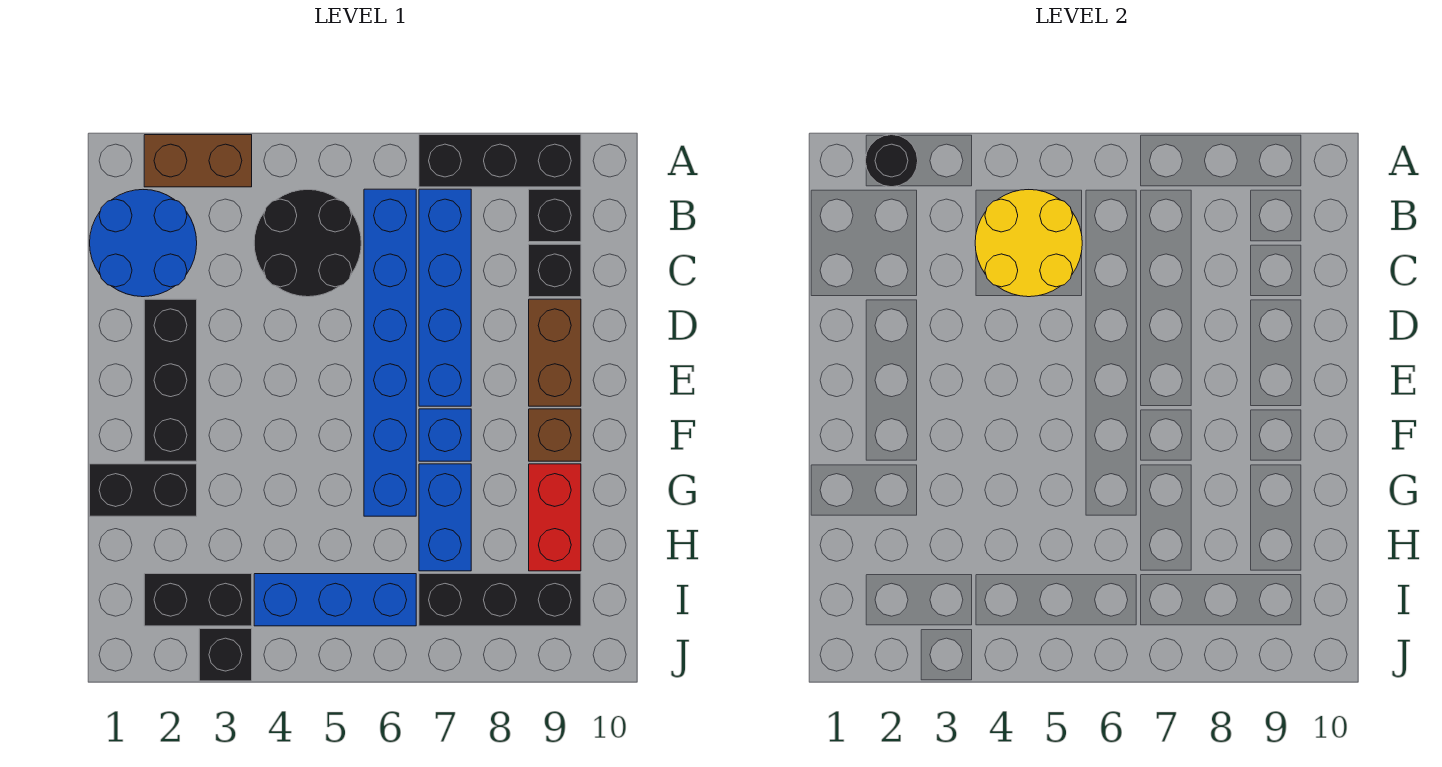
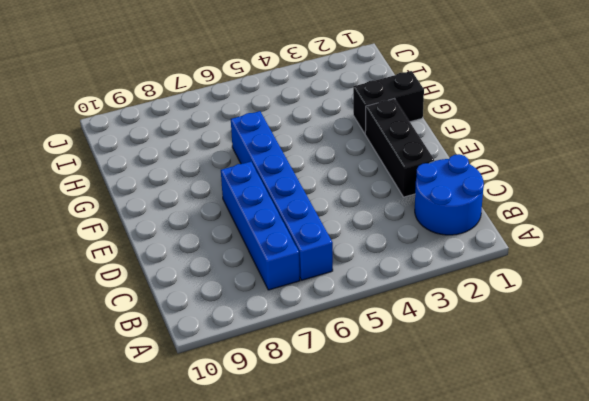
none -> brown brick A2:A3 level 1
none -> black brick A7:A9 level 1
none -> black round brick B4:C5 level 1

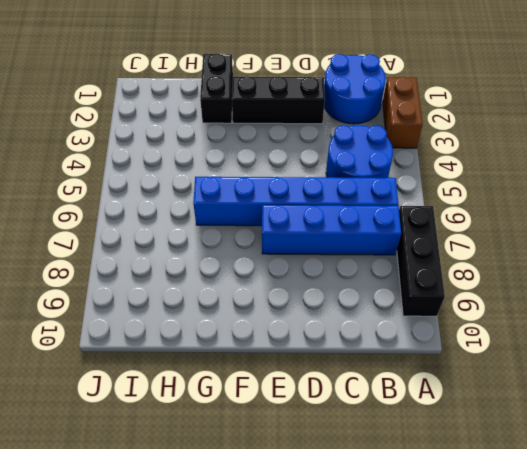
blue round brick B4:C5 level 1 -> black round brick B4:C5 level 1
none -> black brick B9 level 1
none -> black brick C9 level 1
none -> brown brick D9:E9 level 1

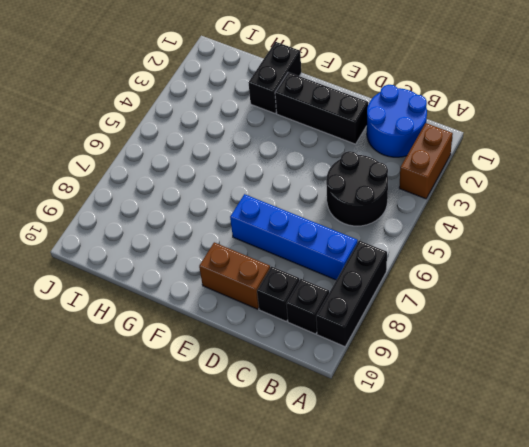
none -> blue brick B6:G6 level 1
none -> blue brick F7 level 1
none -> brown brick F9 level 1

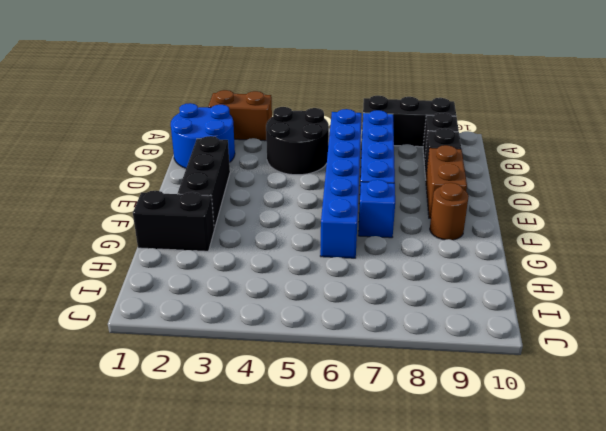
brown round brick F9 level 1 -> brown brick F9 level 1
none -> blue brick G7:H7 level 1
none -> red brick G9:H9 level 1
none -> black brick I2:I3 level 1

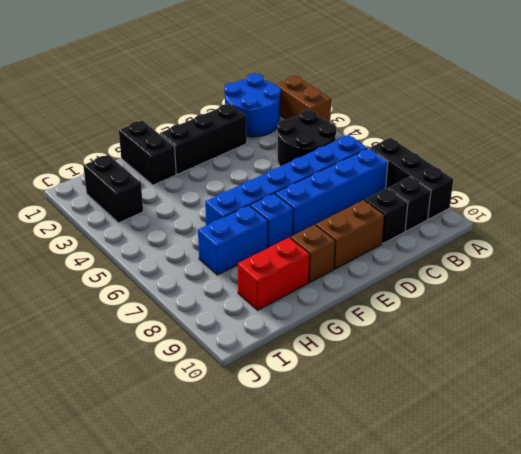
none -> blue brick I4:I6 level 1
none -> black brick I7:I9 level 1
none -> black brick J3 level 1

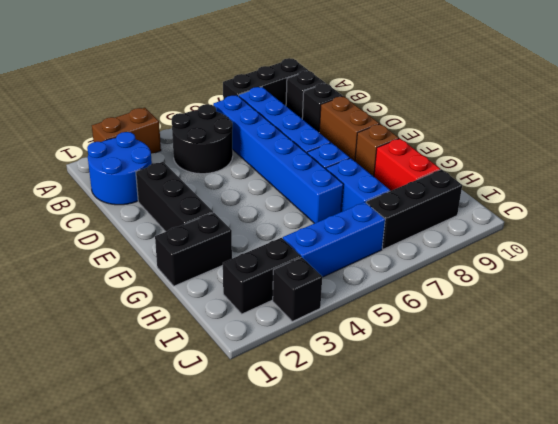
none -> black round brick A2 level 2
none -> yellow round brick B4:C5 level 2

